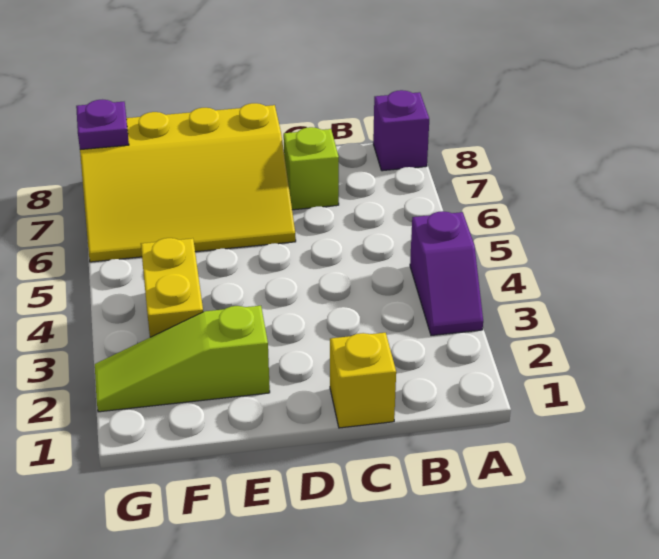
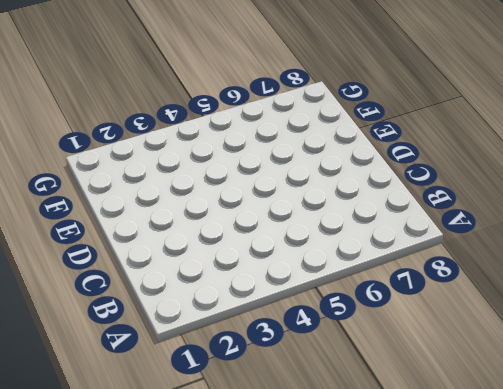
none -> purple slope A3:A4 level 1 top 4
none -> purple brick A8 level 1

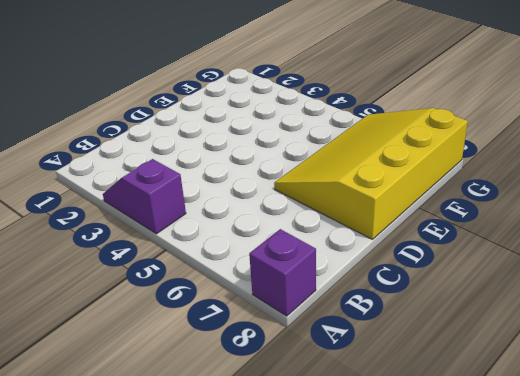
none -> yellow brick C1 level 1
none -> lime brick C7 level 1

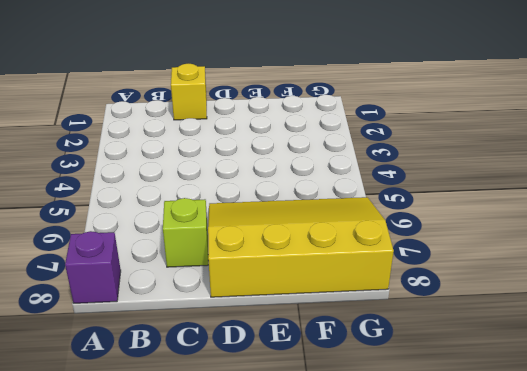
none -> purple slope A3:A4 level 1 top 4
none -> lime slope E2:G2 level 1 top E

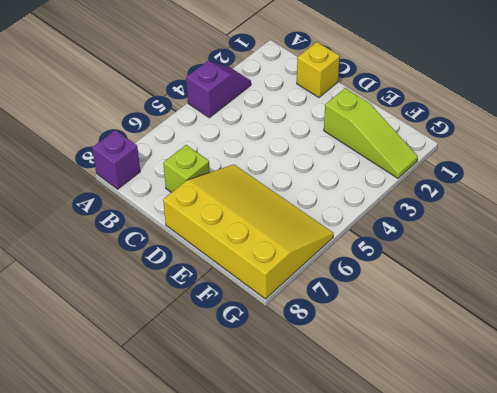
none -> yellow brick F3:F4 level 1
none -> purple plate G8 level 2

